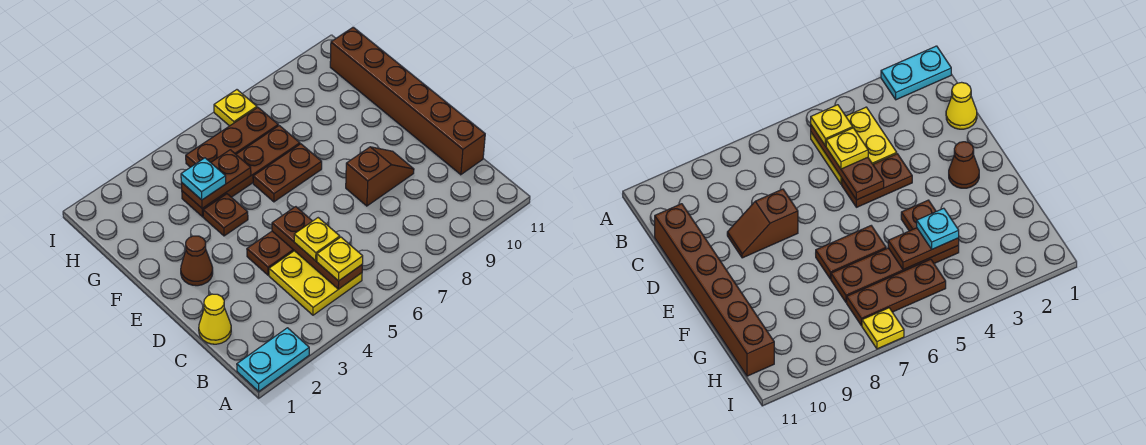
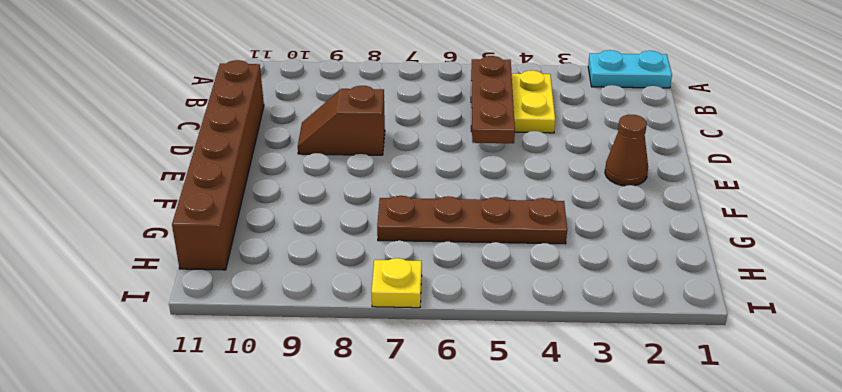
none -> yellow cone C1 level 1
none -> brown plate D4:D5 level 1
none -> brown plate F4 level 1

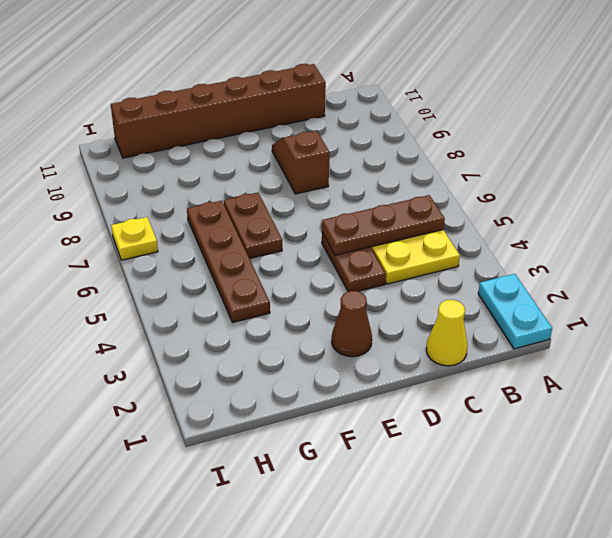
none -> brown plate F4 level 1
none -> brown plate H5:H7 level 1
none -> brown plate G4:G5 level 2

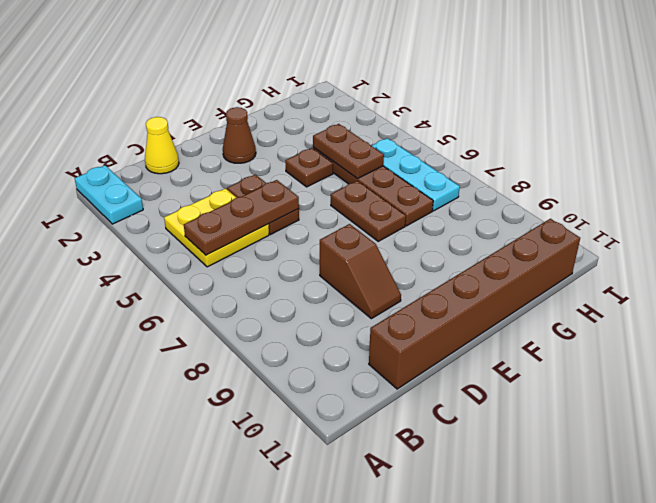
cyan plate H5:H7 level 1 -> brown plate H5:H7 level 1
none -> yellow plate I7 level 1
none -> yellow plate B5 level 3
none -> yellow plate C5 level 3

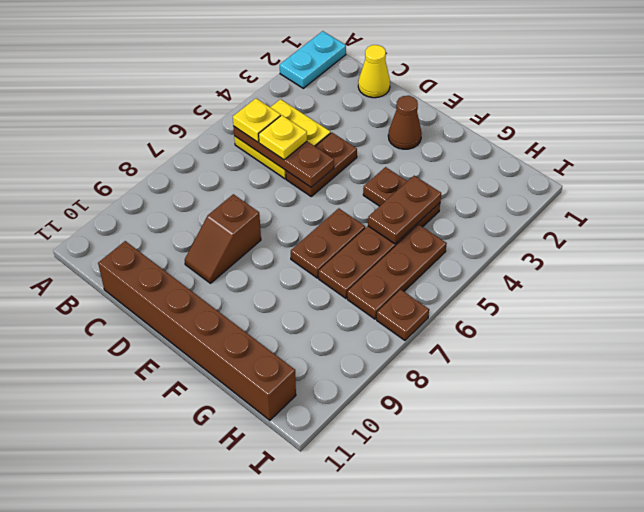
brown plate I7 level 1 -> yellow plate I7 level 1
none -> cyan plate G4 level 3

